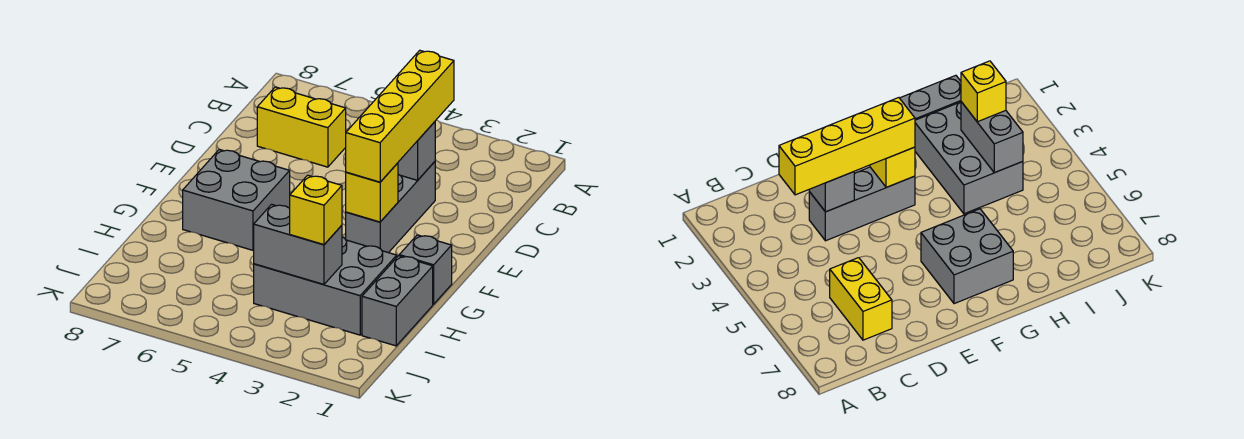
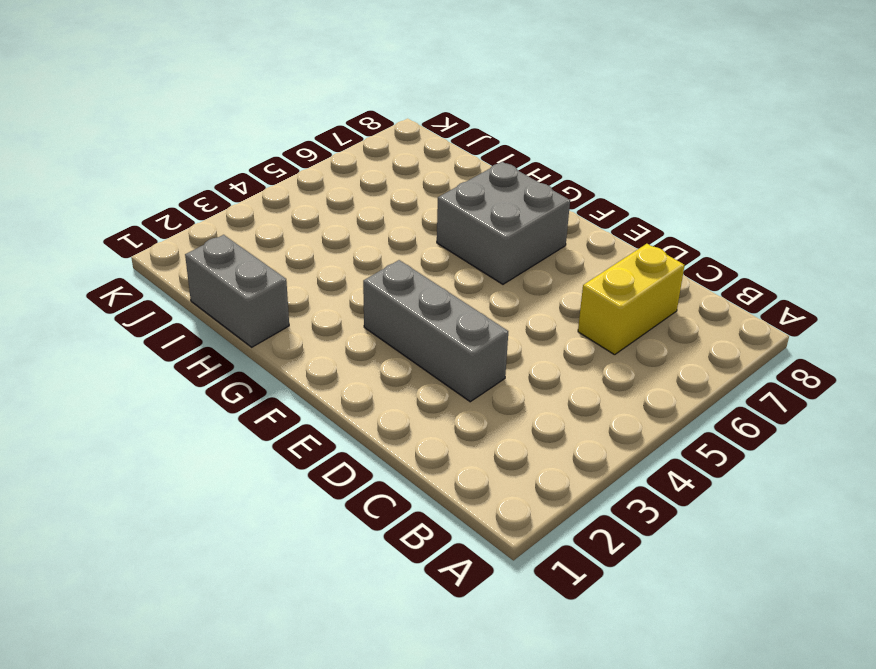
none -> grey brick G1 level 1
none -> grey brick H2:I4 level 1

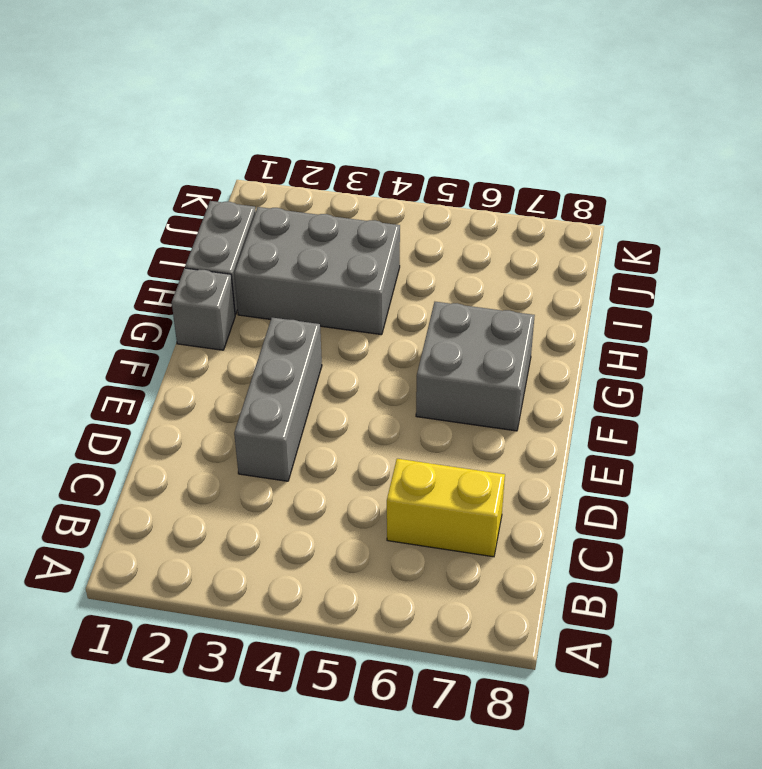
none -> grey brick D3 level 2
none -> yellow brick F3 level 2

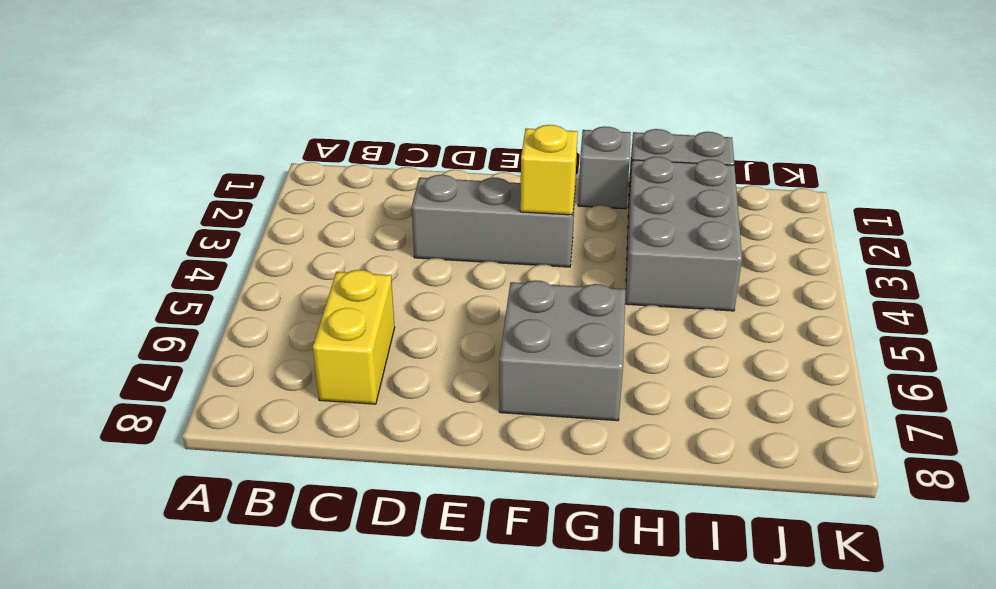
none -> grey brick D3 level 2
none -> grey brick I3:I4 level 2

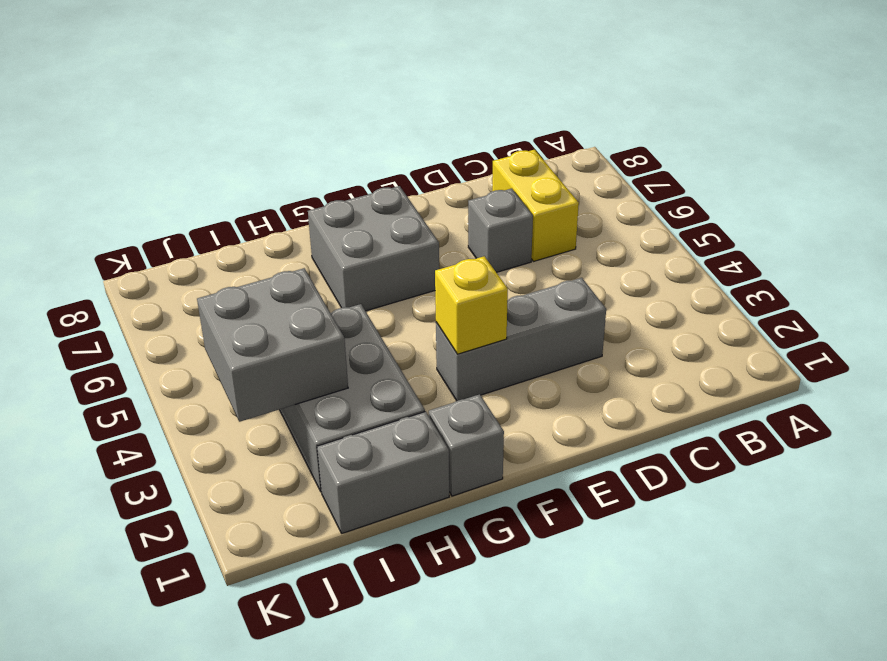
grey brick D6 level 1 -> grey brick D3 level 2
grey brick I3:J4 level 2 -> grey brick I3:I4 level 2
none -> yellow brick C3:F3 level 3
none -> yellow brick I3 level 3

